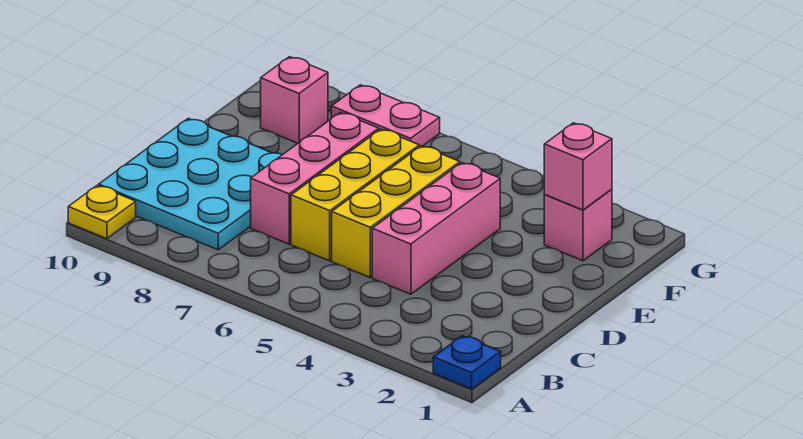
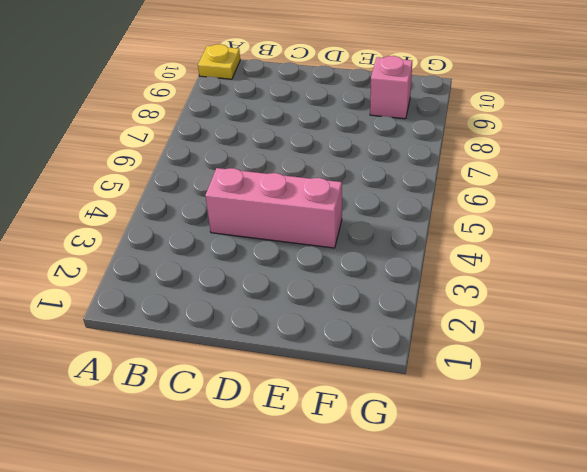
none -> blue plate A1 level 1
none -> cyan plate B8:D10 level 1

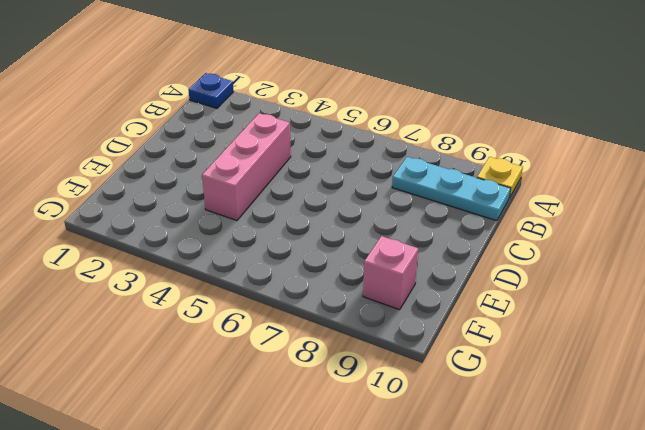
cyan plate B8:B10 level 1 -> cyan plate B8:D10 level 1
none -> yellow brick C5:E5 level 1
none -> yellow brick C6:E6 level 1

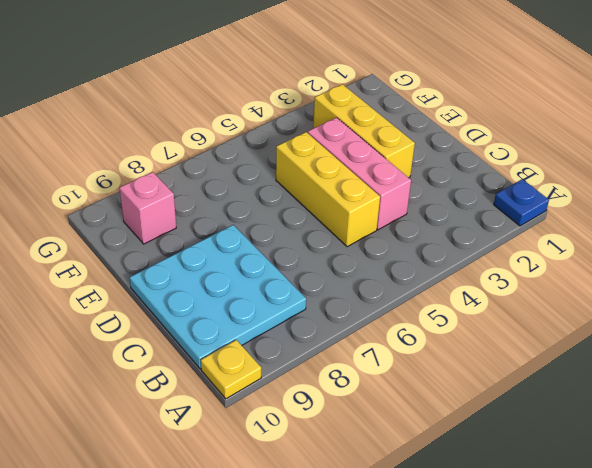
yellow brick D3:F3 level 1 -> yellow brick C6:E6 level 1
none -> pink brick C7:E7 level 1
none -> pink brick F2 level 1

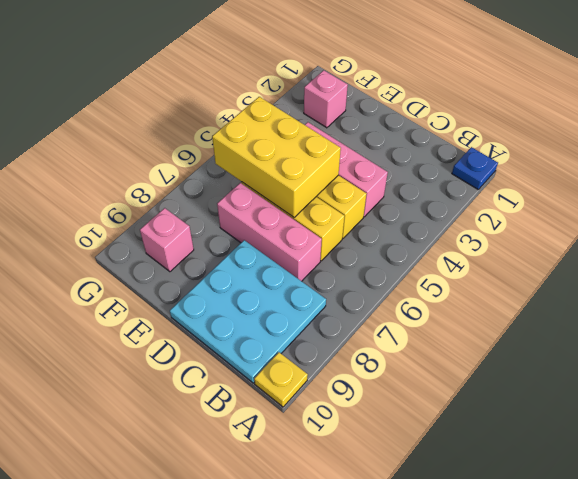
yellow brick D5:F6 level 2 -> none
none -> pink plate G7:G8 level 1
none -> pink brick F2 level 2

